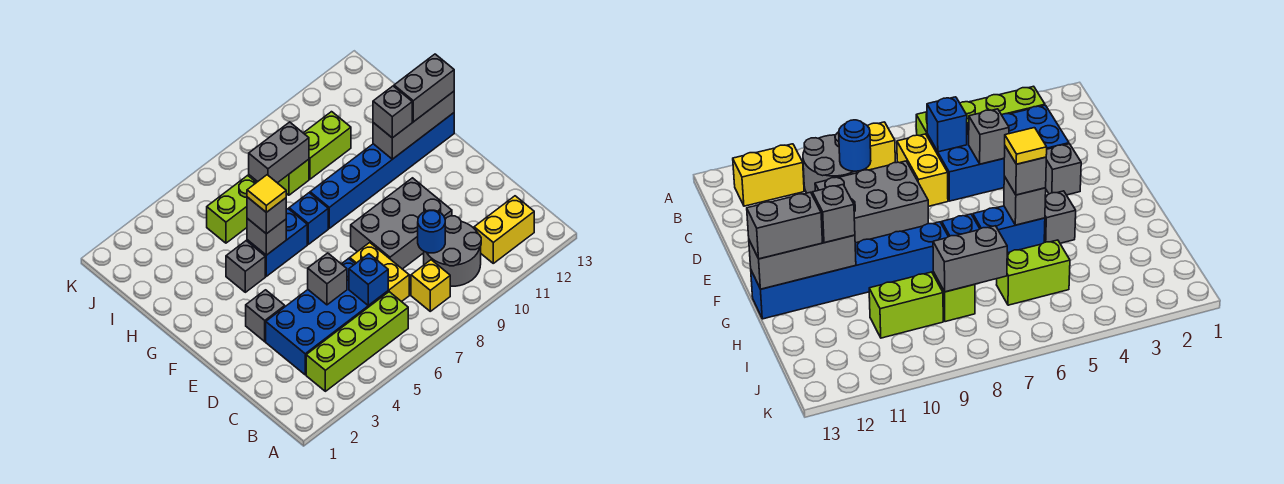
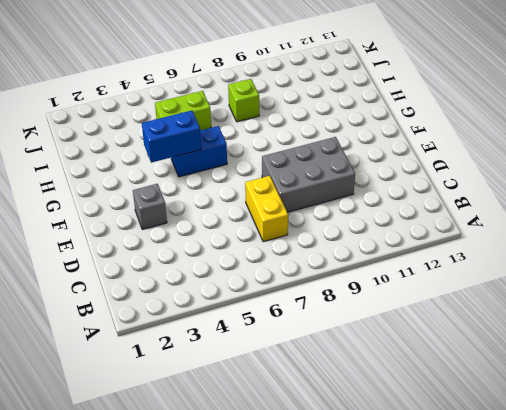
blue brick G4:G5 level 2 -> grey brick G5 level 2
none -> lime brick B3:B6 level 1
none -> yellow brick B8 level 1
none -> grey round brick B9:C10 level 1

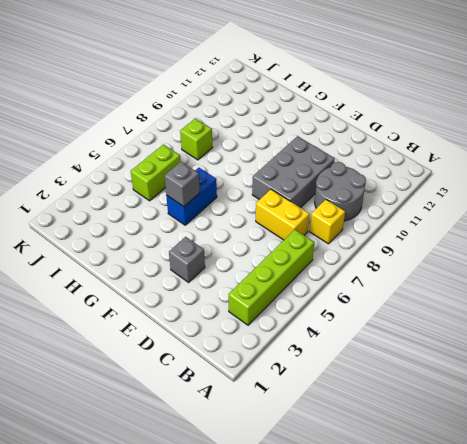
none -> yellow brick B11:B12 level 1
none -> blue brick C3:D6 level 1
none -> grey brick G4 level 1

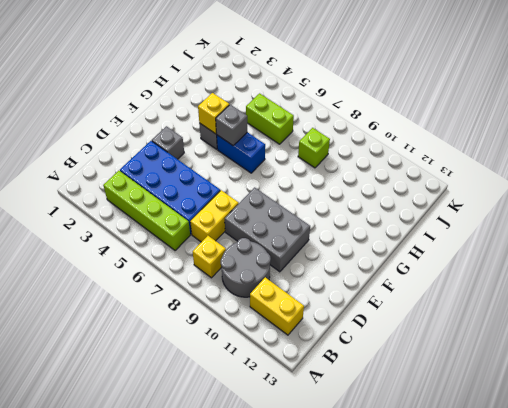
yellow brick G4 level 2 -> none
none -> blue brick G7 level 1
none -> blue brick G8:G13 level 1
none -> lime brick I9:I10 level 1

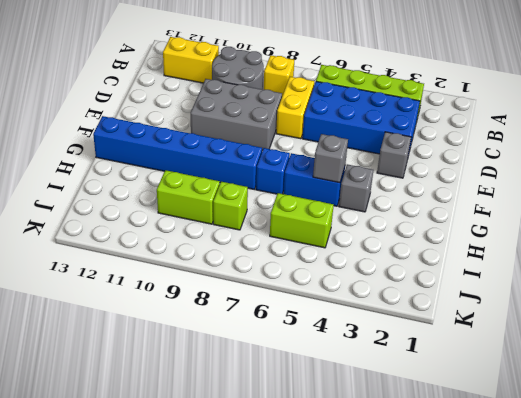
none -> blue brick C6 level 2
none -> blue round brick C9 level 2
none -> grey brick D5 level 2

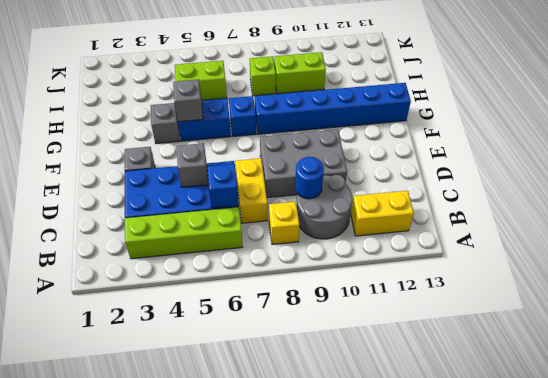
none -> grey brick G11:G13 level 2
none -> grey brick I7:I8 level 2
none -> grey brick G5 level 3

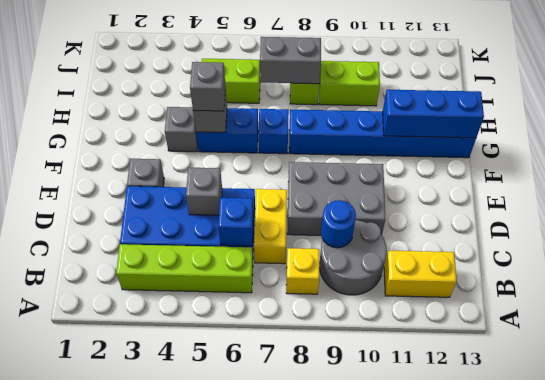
blue brick G11:G13 level 2 -> grey brick G11:G13 level 2
none -> grey brick G11 level 3
none -> grey brick G12:G13 level 3
none -> yellow tile G5 level 4

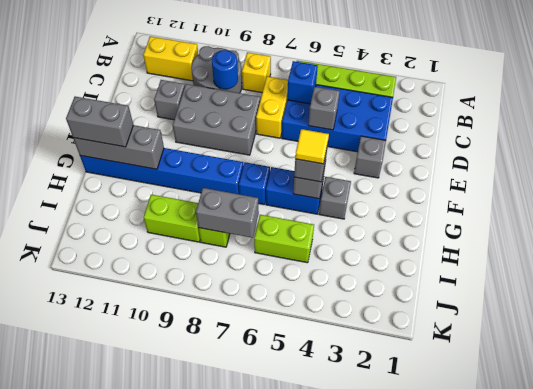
grey brick D11 level 1 -> grey brick G11 level 3

